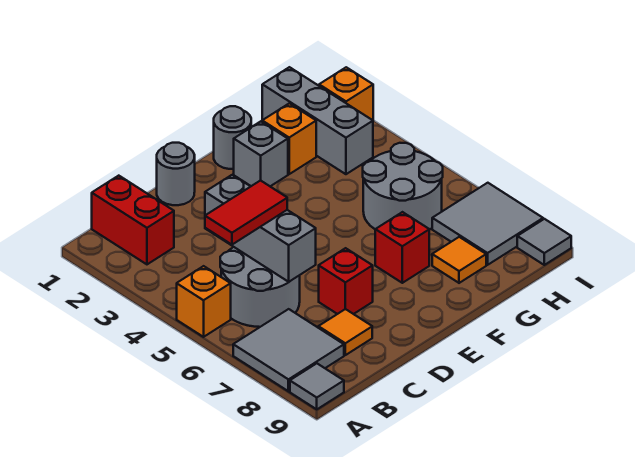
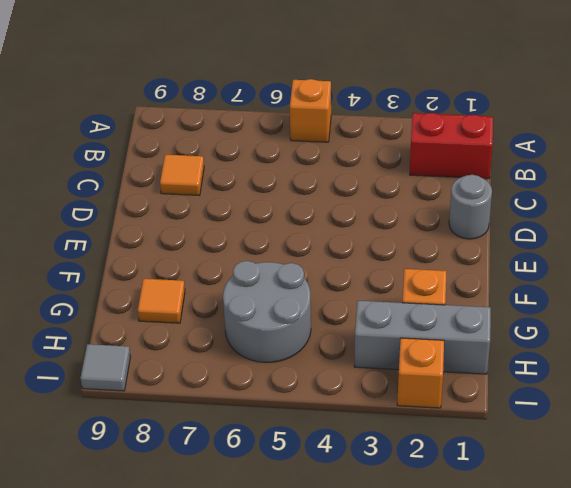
none -> grey tile A7:B8 level 1
none -> grey tile A9 level 1
none -> grey round brick B5:C6 level 1

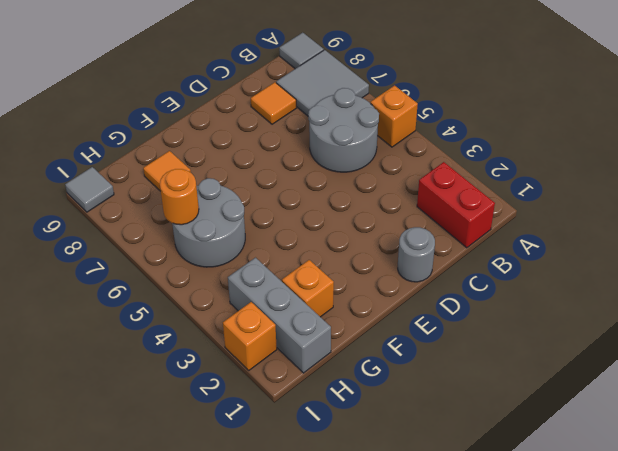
orange round brick H6 level 2 -> none
none -> red brick D7 level 1
none -> grey round brick F1 level 1
none -> grey brick F2 level 1

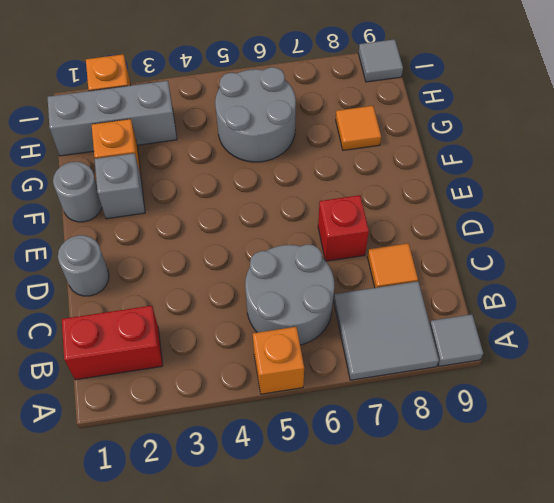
none -> red brick F7 level 1
none -> grey tile H7:I8 level 1
none -> grey brick C4:C6 level 2

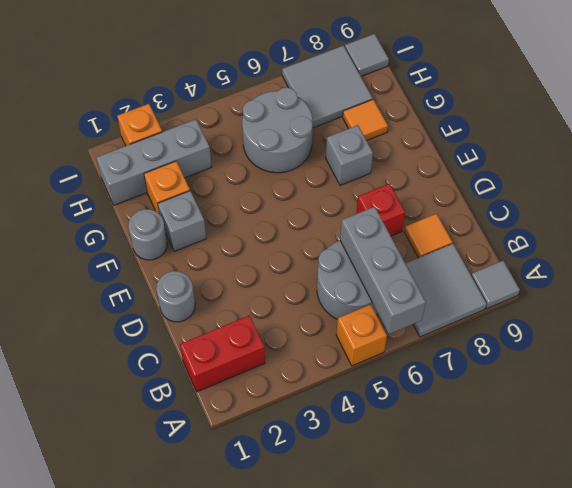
grey brick A6:C6 level 2 -> grey brick C4:C6 level 2
grey brick F7 level 1 -> red brick F7 level 1
none -> red tile B5:C5 level 3

